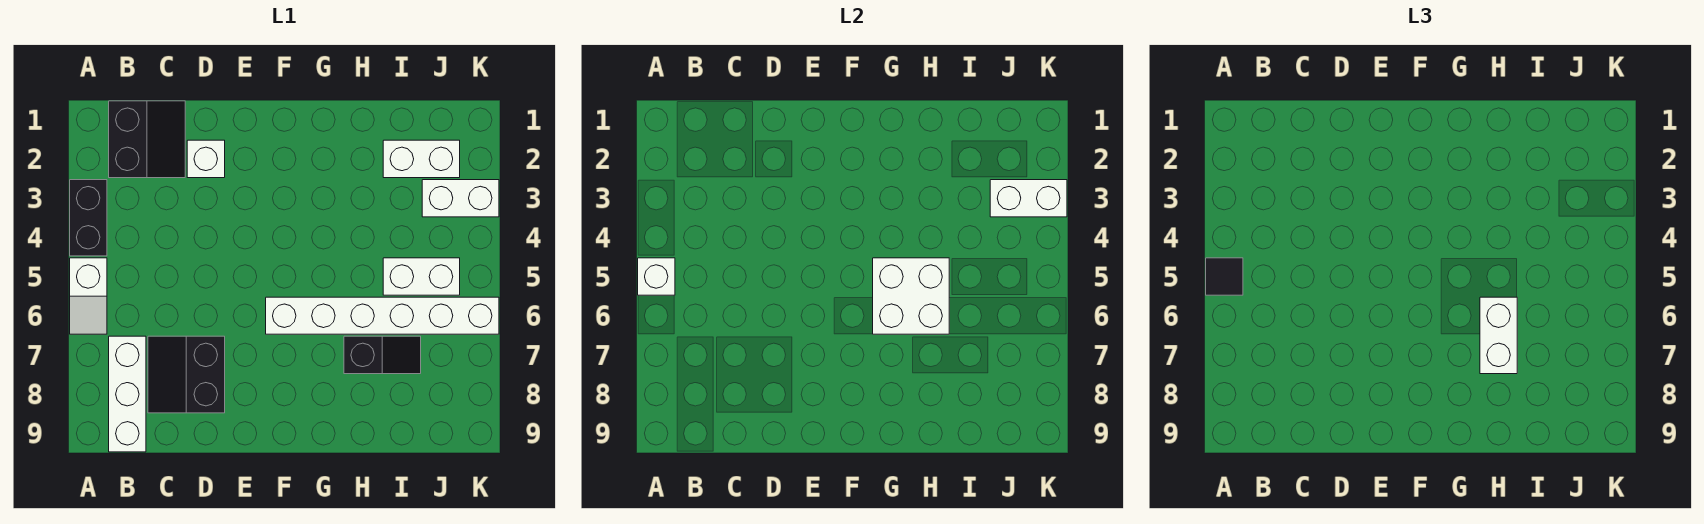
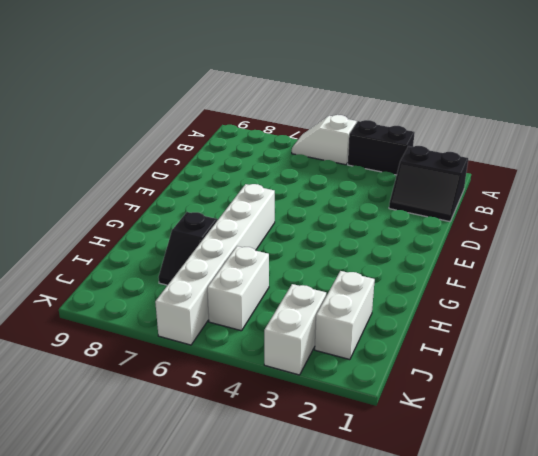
none -> white brick B7:B9 level 1
none -> black slope C7:D8 level 1 top D
none -> white brick D2 level 1

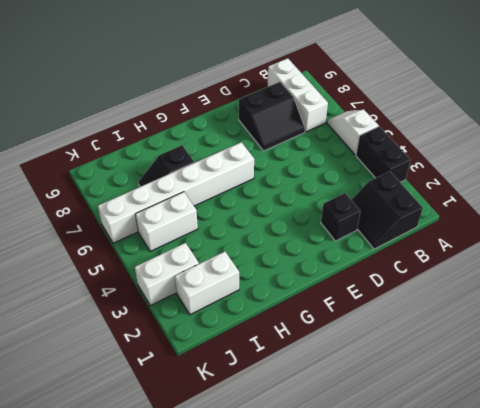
black slope C7:D8 level 1 top 8 -> black slope C7:D8 level 1 top D
black brick D2 level 1 -> white brick D2 level 1
none -> white brick A5 level 2
none -> white brick G5:H6 level 2
none -> white brick J3:K3 level 2

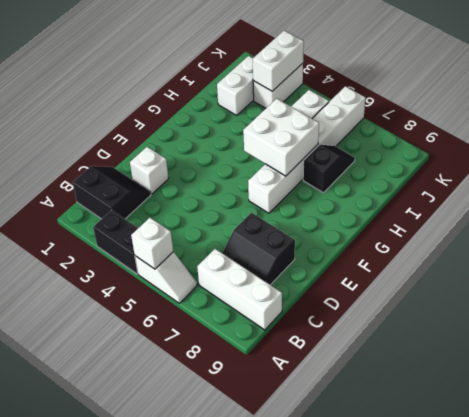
none -> black tile A5 level 3
none -> white brick H6:H7 level 3

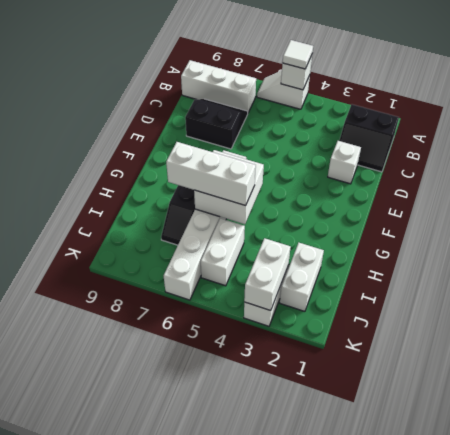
white tile A5 level 3 -> black tile A5 level 3
white brick H5:H7 level 3 -> white brick H6:H7 level 3
none -> black brick A3:A4 level 1

